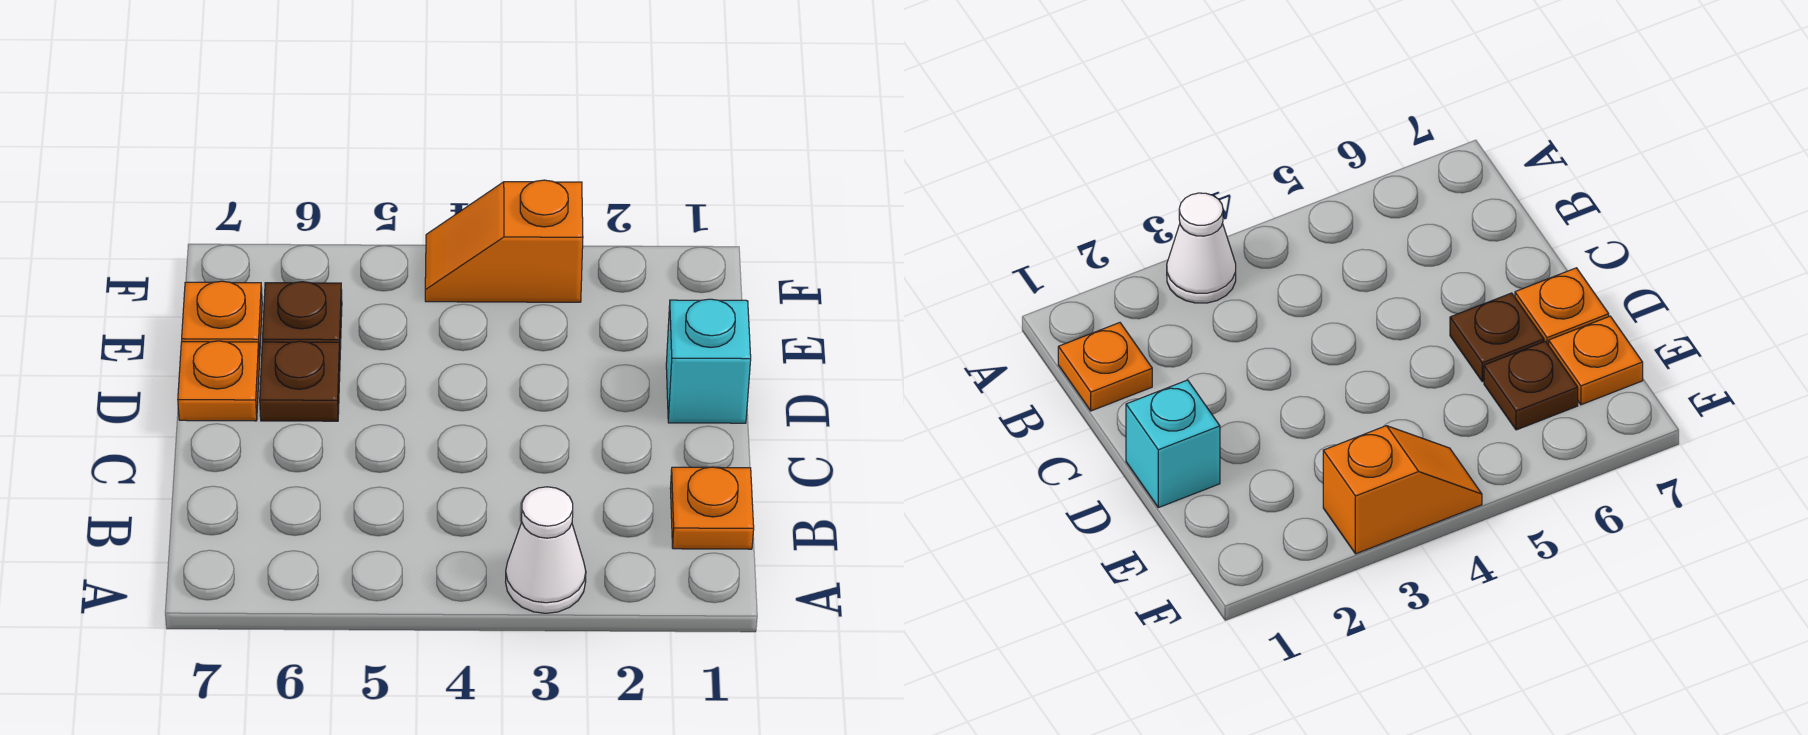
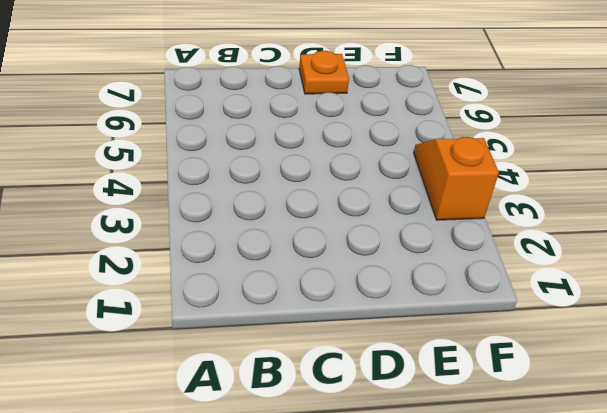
none -> white cone A3 level 1
none -> orange plate B1 level 1

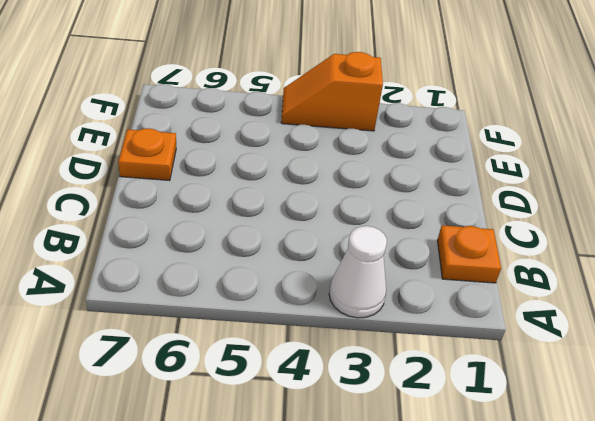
none -> cyan brick D1 level 1
none -> brown plate D6 level 1

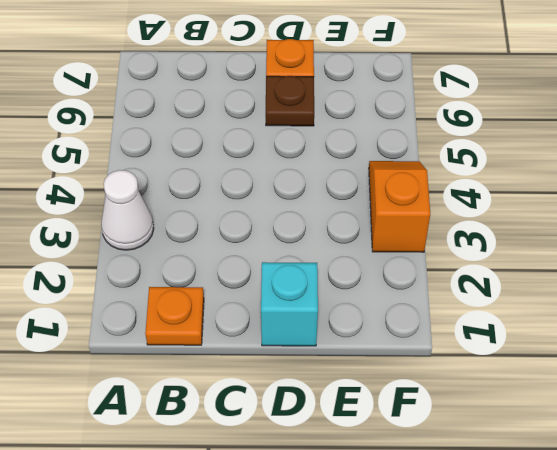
none -> brown plate E6 level 1
none -> orange plate E7 level 1

